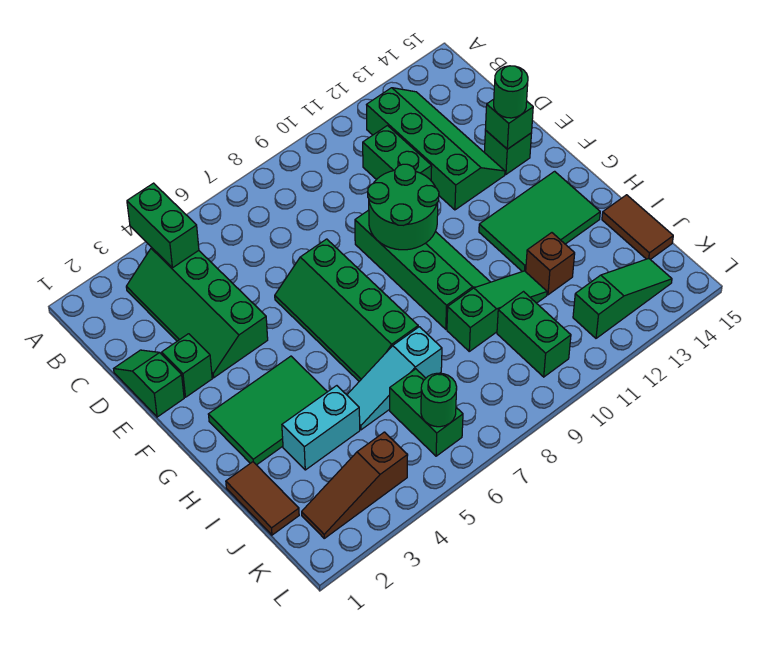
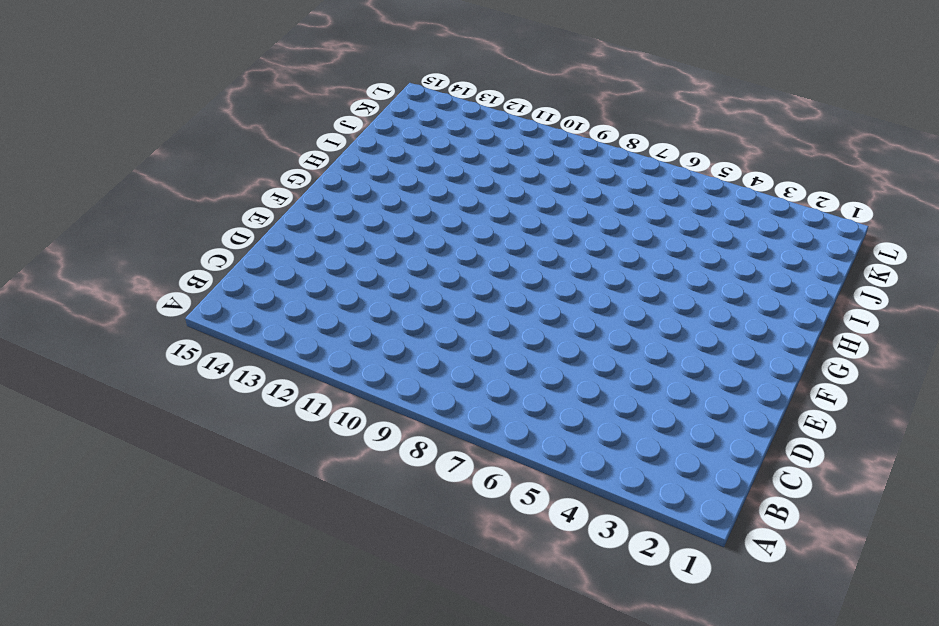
none -> green slope B3:E4 level 1 top 4
none -> green slope B12:E13 level 1 top 12
none -> green brick C11:D11 level 1

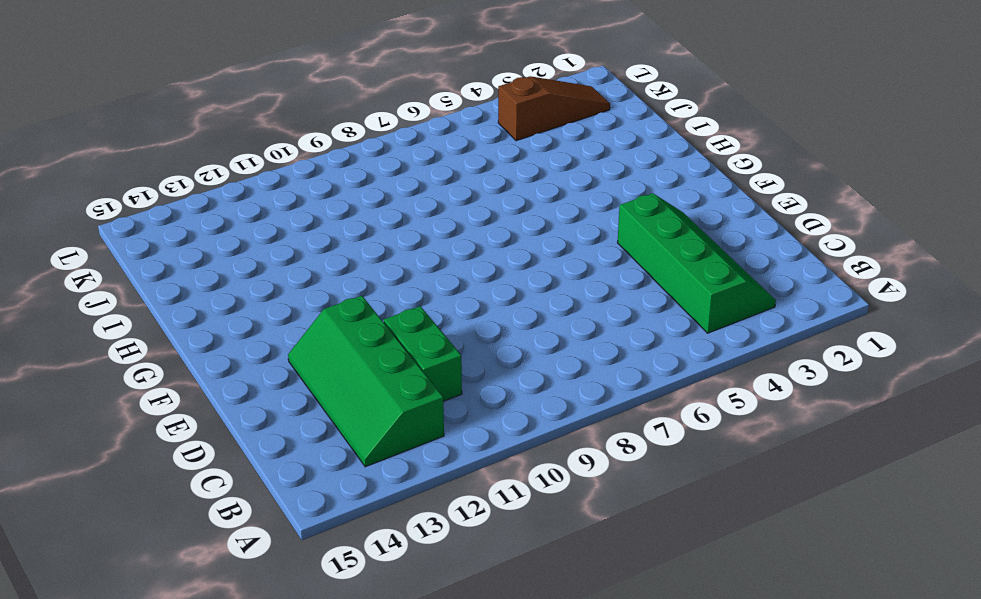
none -> green slope D1:E1 level 1 top E
none -> green brick E2 level 1
none -> green slope E6:H7 level 1 top 7

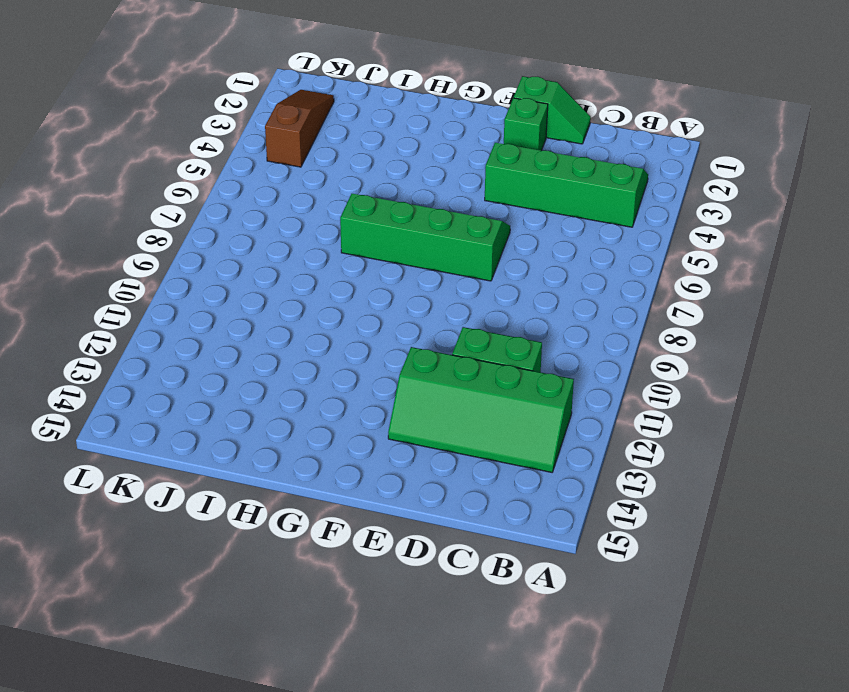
none -> green slope E9:H10 level 1 top 9
none -> green brick E14 level 1
none -> green tile G2:H4 level 1

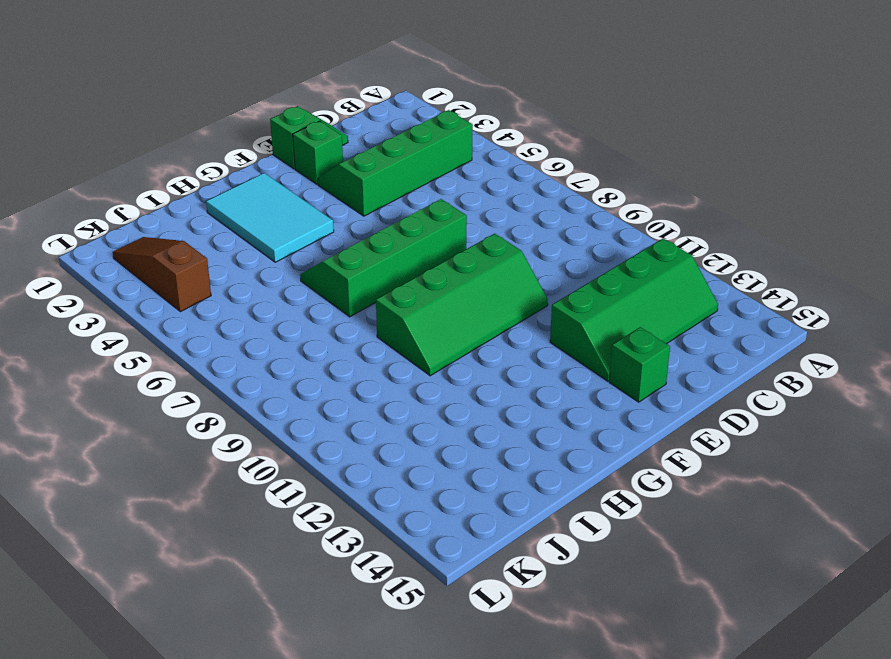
cyan tile G2:H4 level 1 -> green tile G2:H4 level 1
none -> green brick C11:D11 level 1
none -> green tile G12:H14 level 1
none -> brown tile I1:J1 level 1

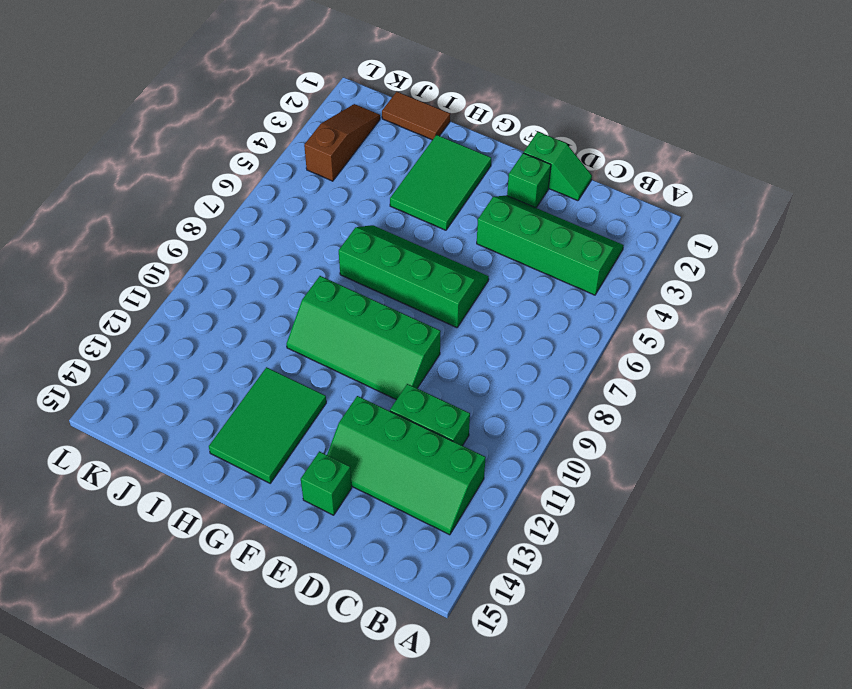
none -> cyan brick I3:I4 level 1
none -> cyan slope I5:I7 level 1 top 7
none -> green slope I9:I11 level 1 top 9

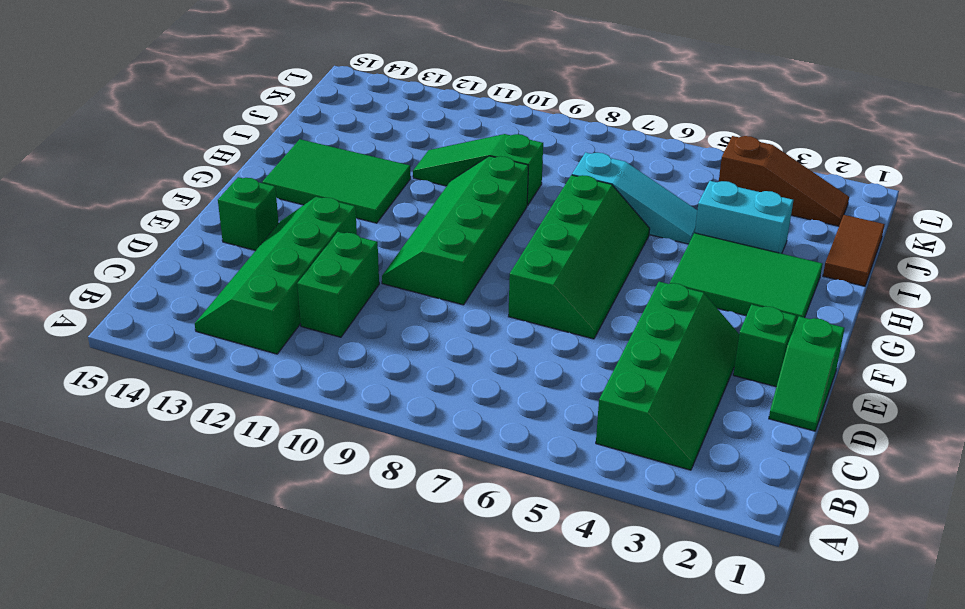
none -> brown brick I12 level 1
none -> brown tile I15:J15 level 1
none -> green brick J6:K6 level 1

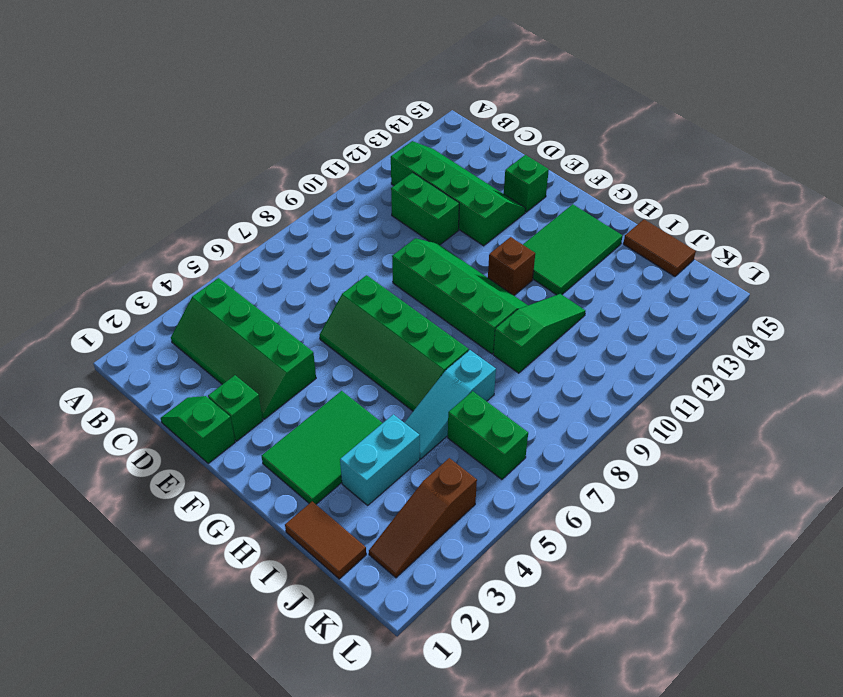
brown brick G11 level 1 -> brown brick I12 level 1
none -> green brick J10:K10 level 1
none -> green slope K12:K14 level 1 top 12
none -> green brick A4:B4 level 2

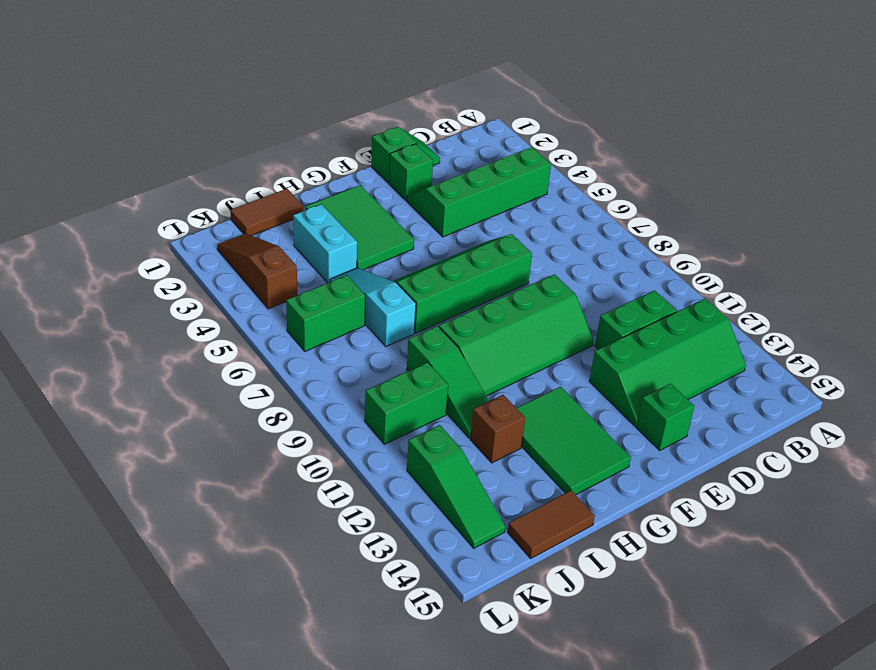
none -> green brick A4:B4 level 2
none -> green round brick E9:F10 level 2
none -> green brick E14 level 2

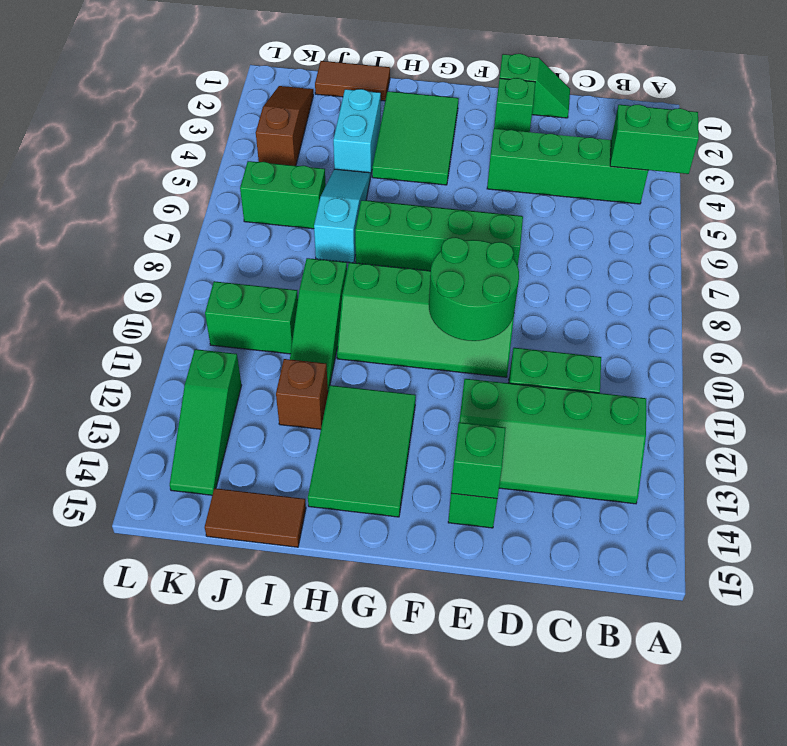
none -> green round brick K6 level 2
none -> green round brick E14 level 3

